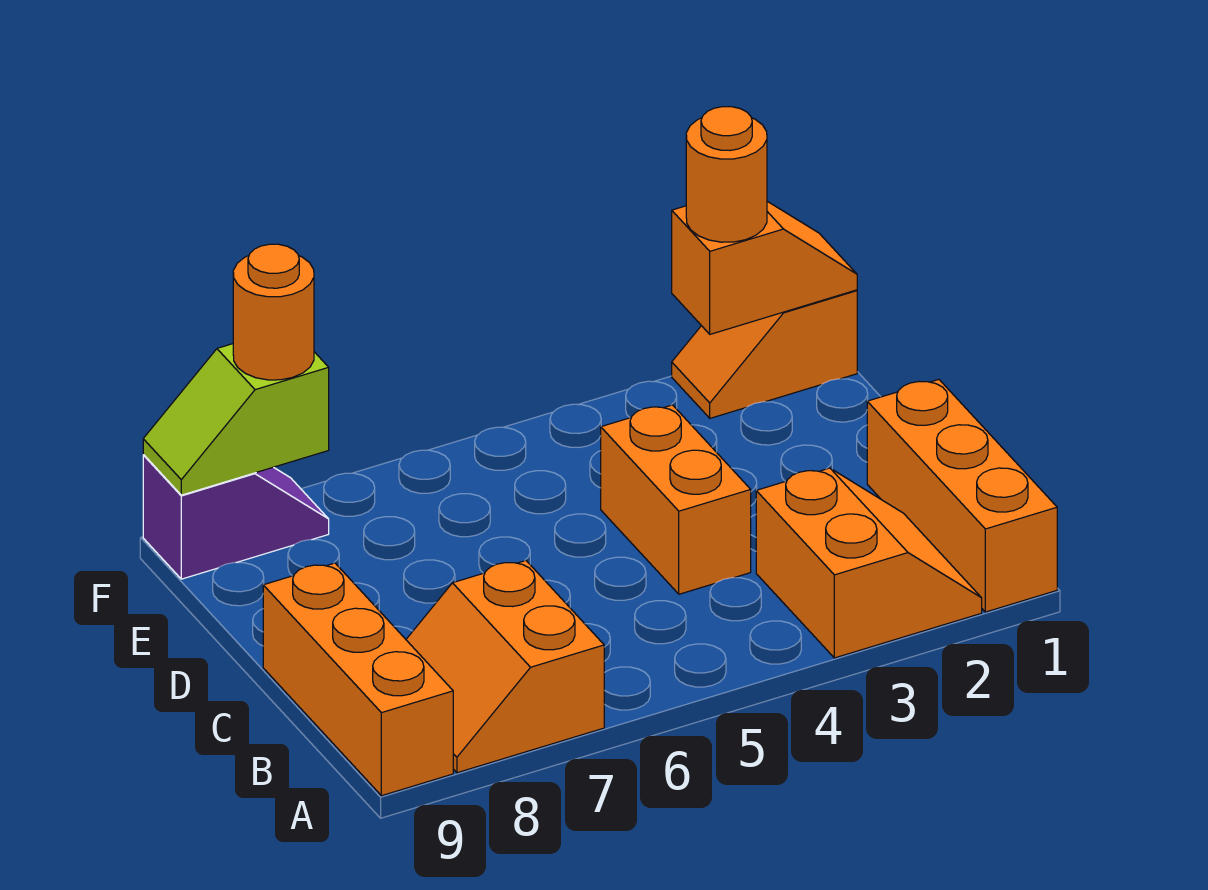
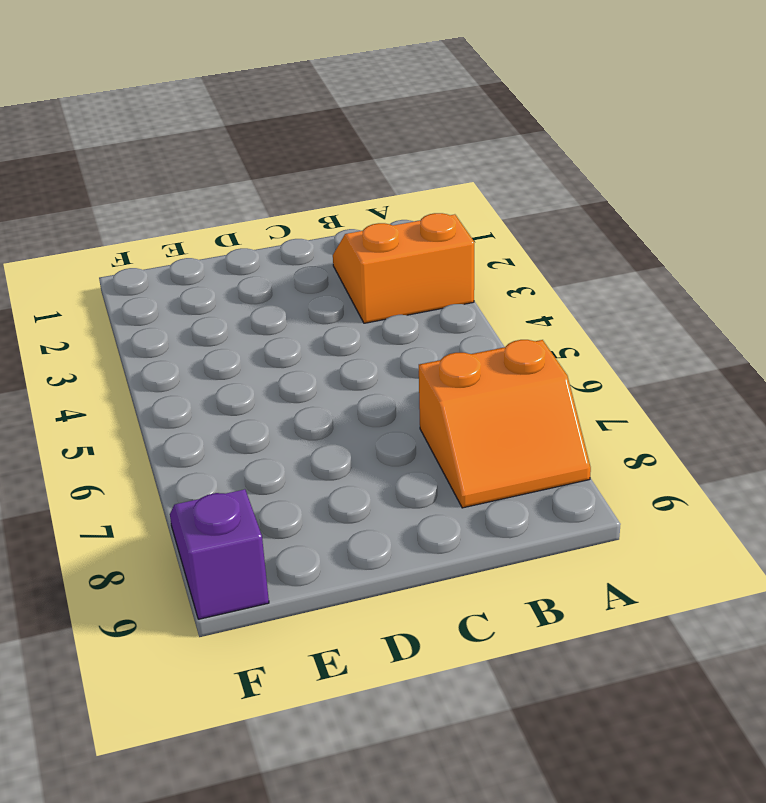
none -> orange brick A1:C1 level 1
none -> orange brick A9:C9 level 1

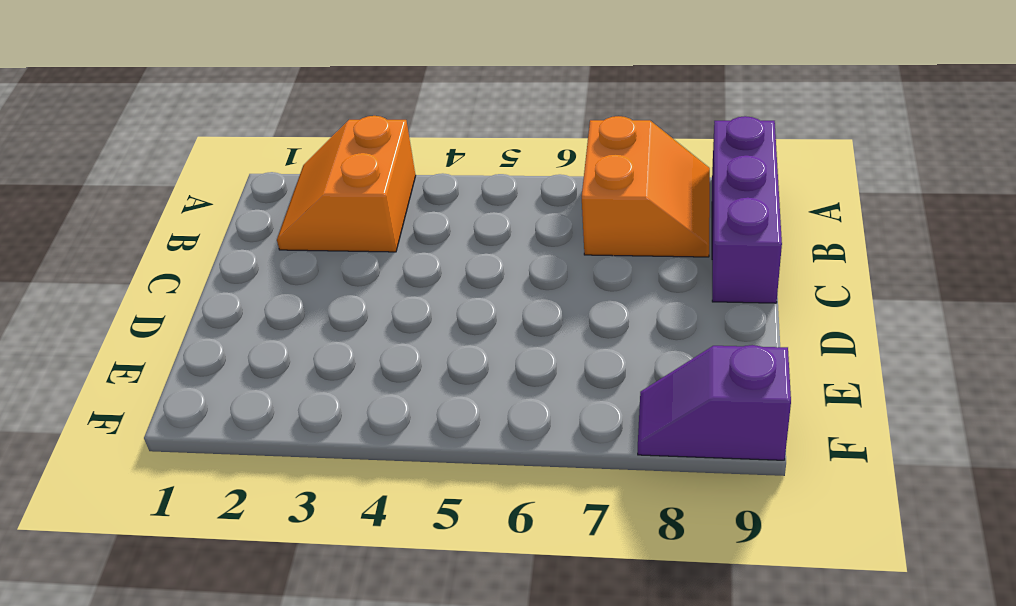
purple brick A9:C9 level 1 -> orange brick A9:C9 level 1
none -> orange brick A1:C1 level 1
none -> orange brick C4:D4 level 1

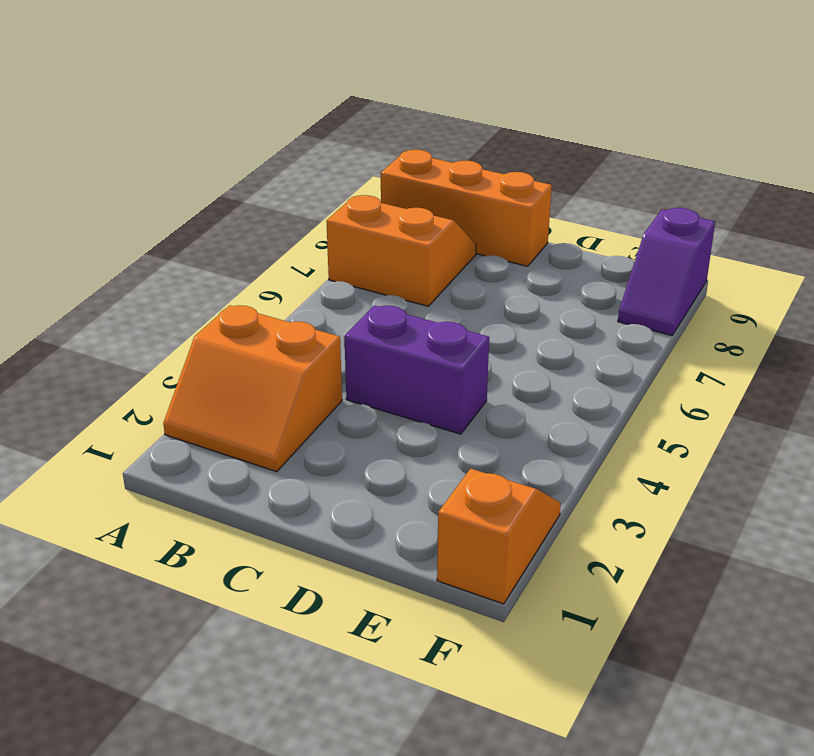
purple brick C4:D4 level 1 -> orange brick C4:D4 level 1
none -> orange brick A1:C1 level 1
none -> orange slope F1:F2 level 2 top 2

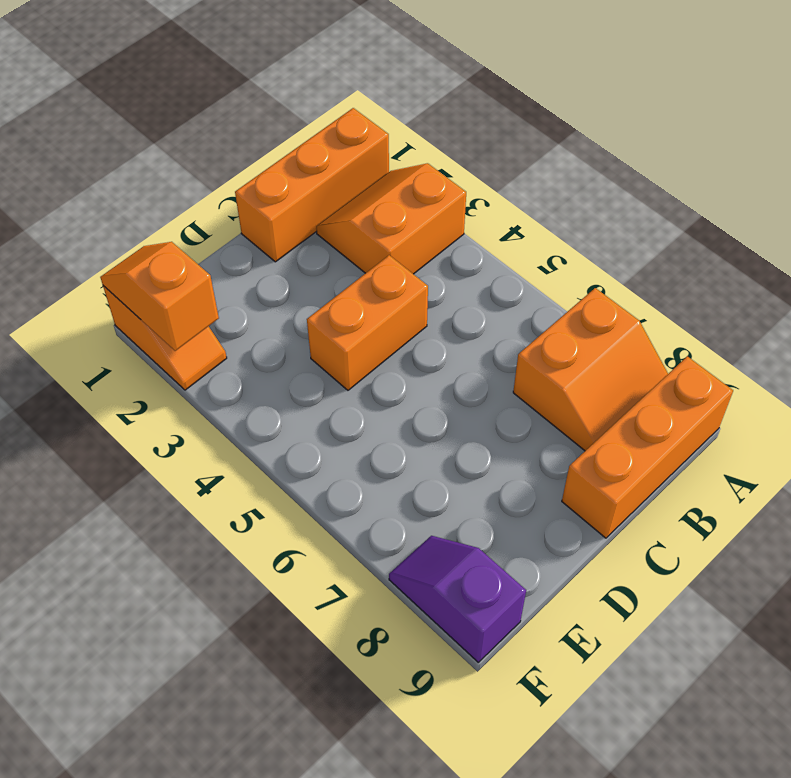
none -> lime slope F8:F9 level 2 top 8
none -> orange round brick F2 level 3

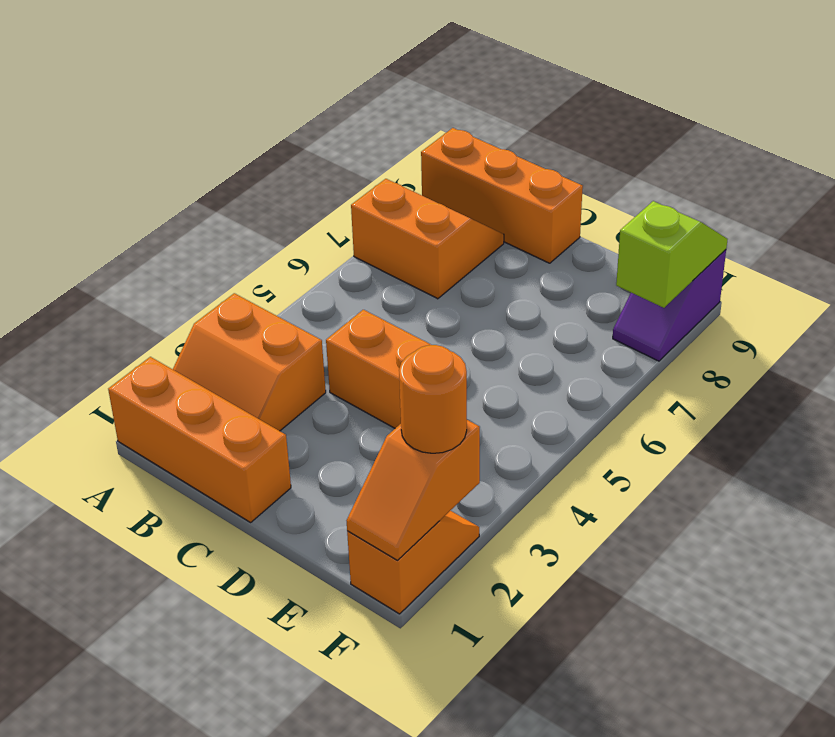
none -> orange round brick F8 level 3

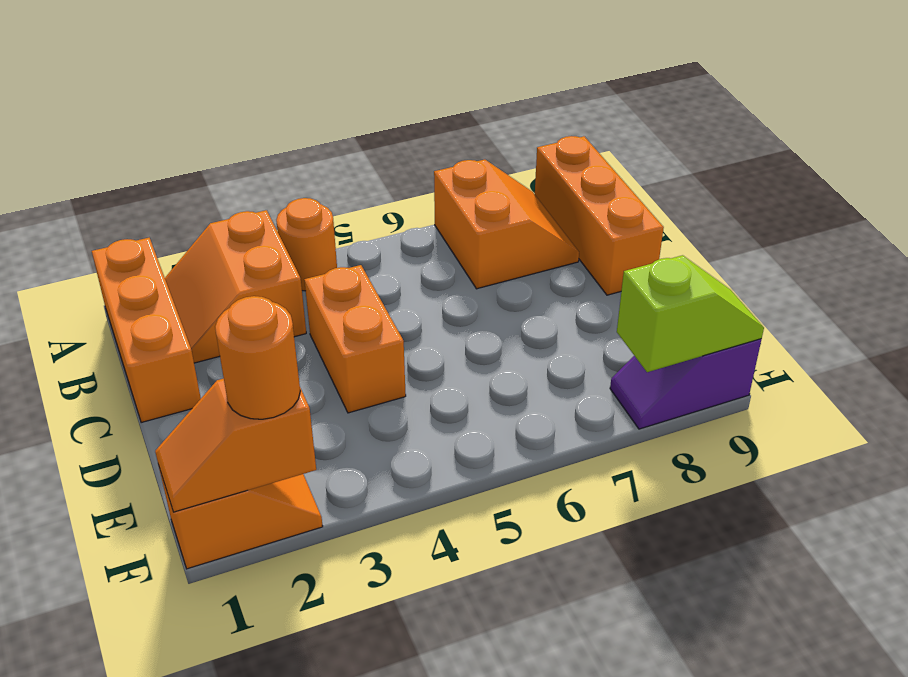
orange round brick A4 level 1 -> orange round brick F8 level 3

